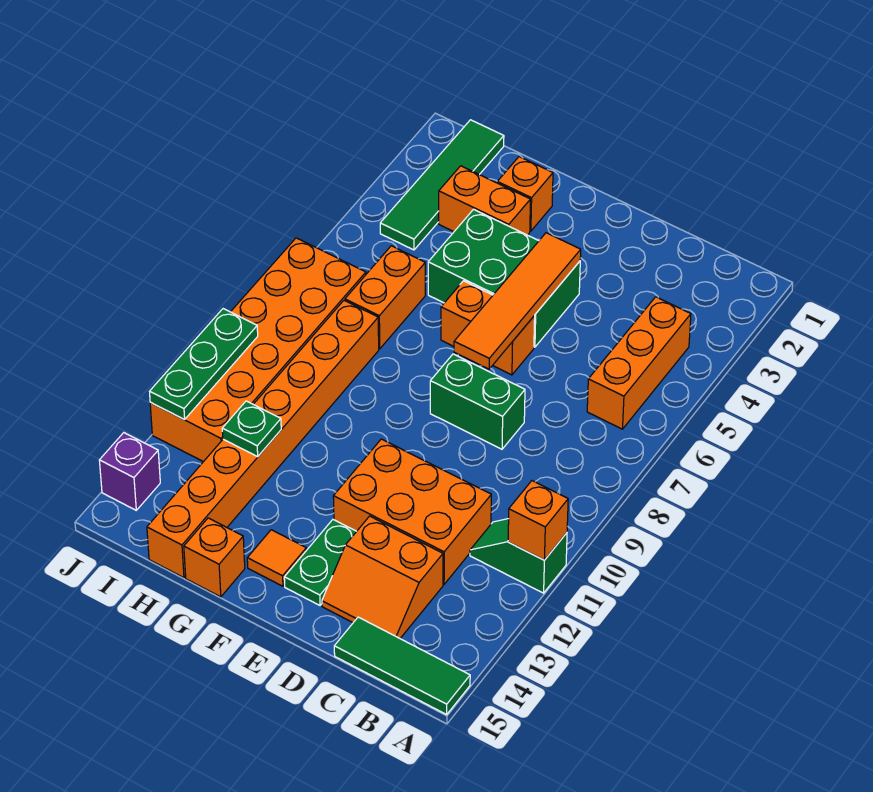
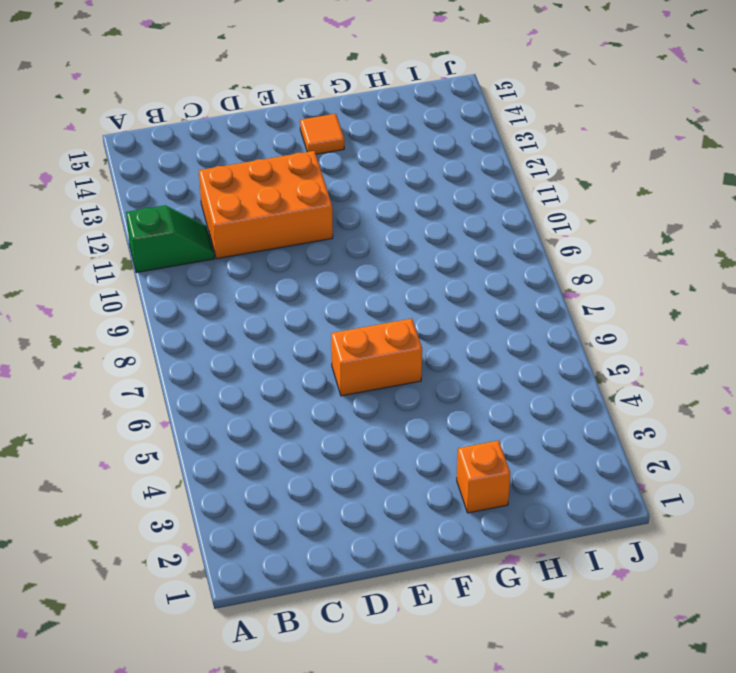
none -> green tile A15:C15 level 1
none -> orange brick B4:B6 level 1
none -> orange slope C13:D14 level 1 top 13

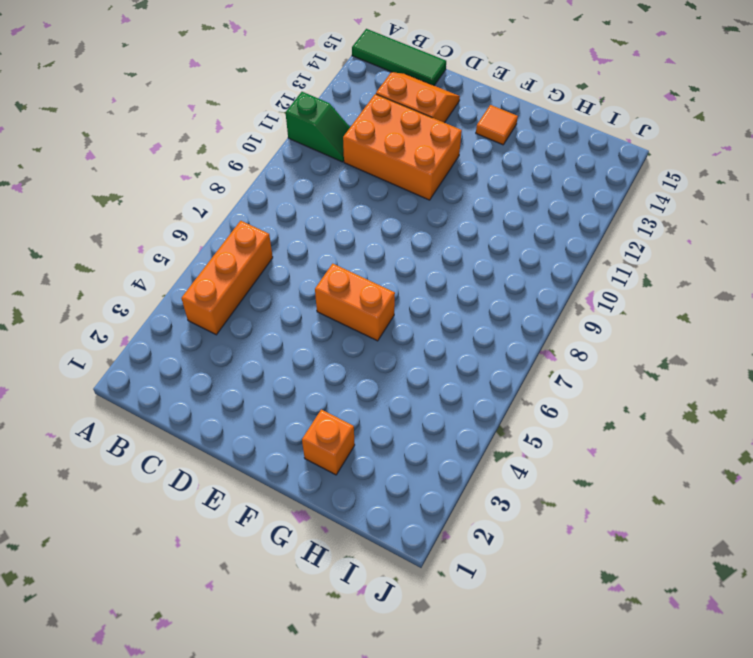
none -> green brick D8:E8 level 1
none -> green brick E4:G5 level 1
none -> green plate E13:E14 level 1

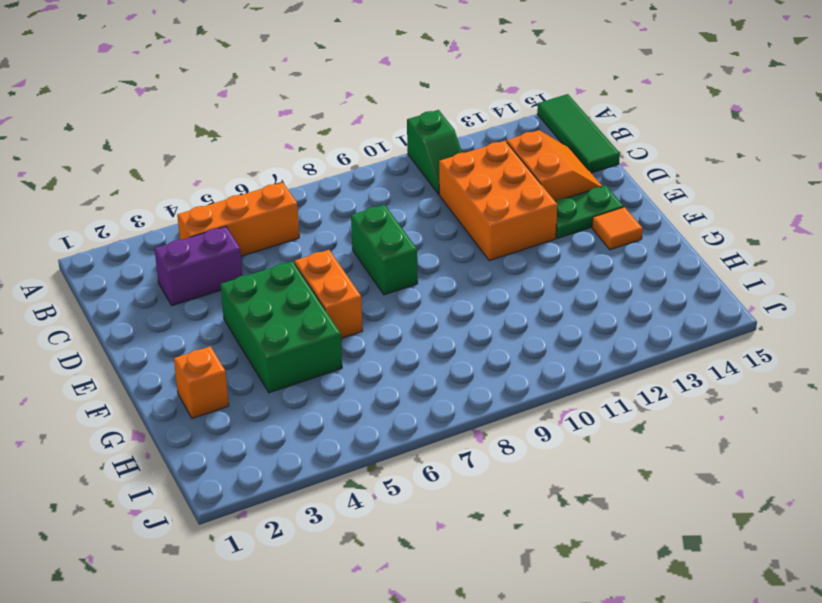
purple brick C3:C4 level 1 -> none
none -> orange brick G3:H3 level 1
none -> orange brick G15 level 1
none -> orange brick H6:H7 level 1

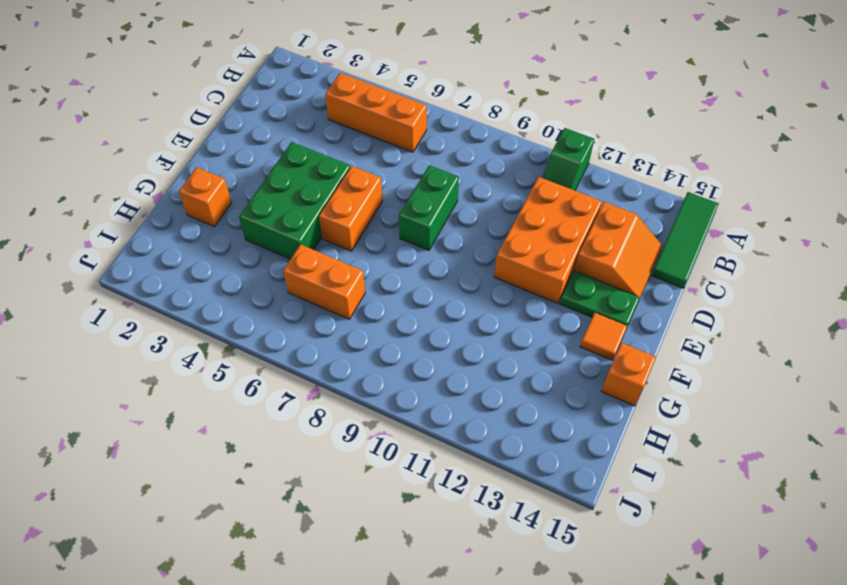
none -> orange brick G3:H3 level 1
none -> orange brick H8:H15 level 1
none -> green tile I1:I4 level 1

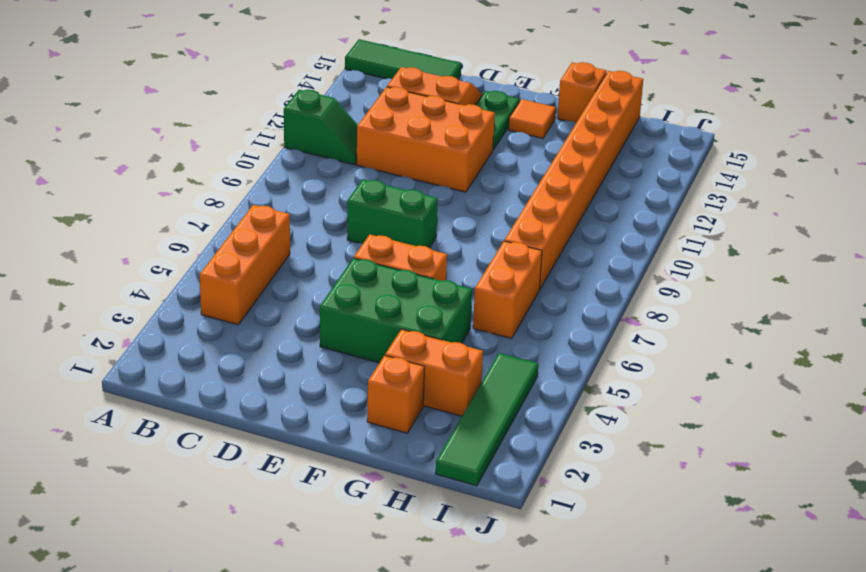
none -> orange brick I7:J12 level 1
none -> purple brick J14 level 1
none -> orange brick A11 level 2

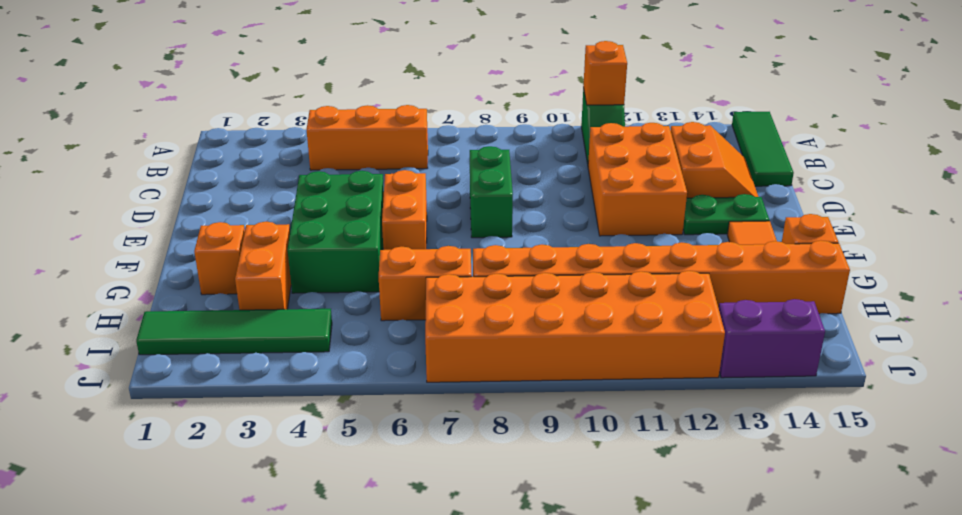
purple brick J13:J14 level 1 -> purple brick J14 level 1
none -> orange tile E4:E7 level 2
none -> green plate H12 level 2
none -> green plate J10:J12 level 2

